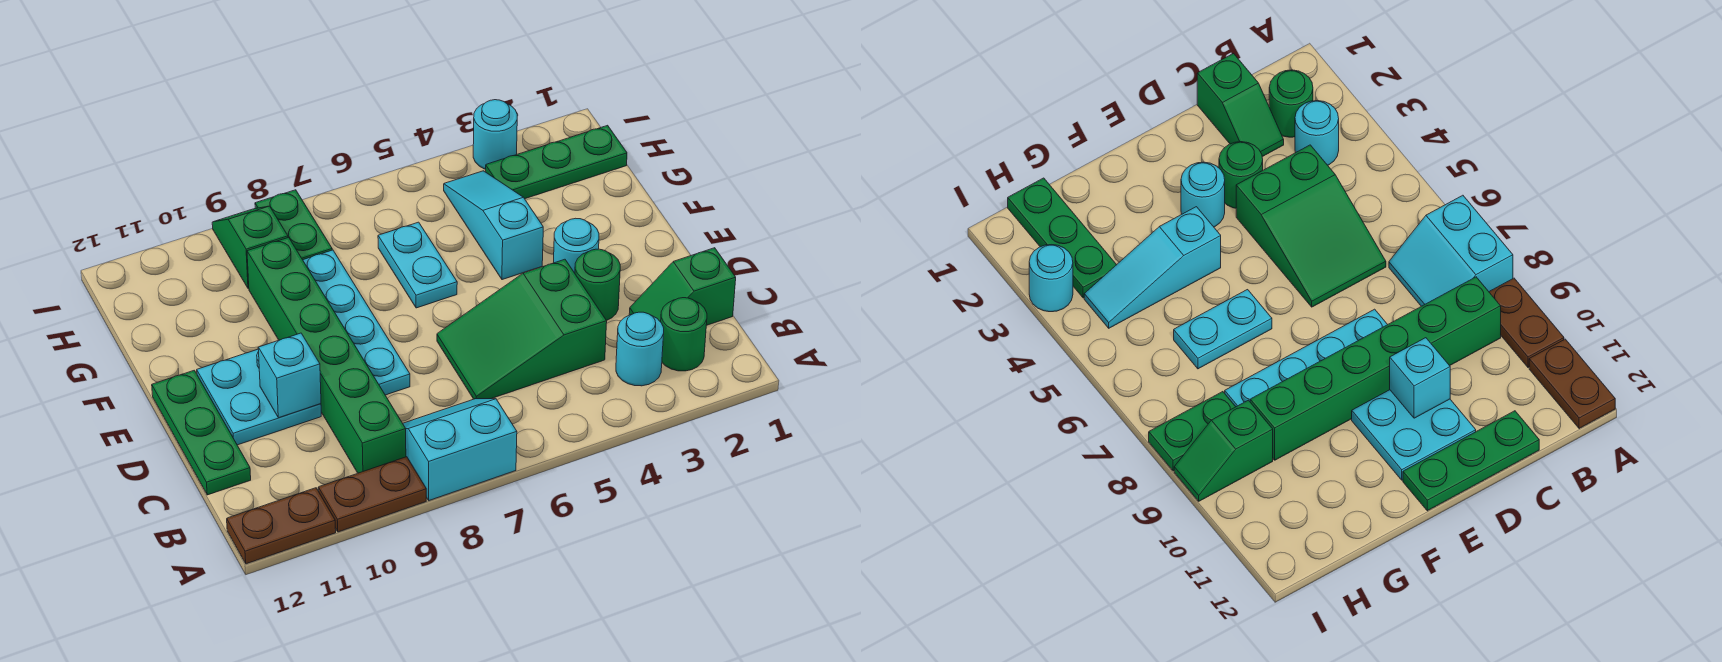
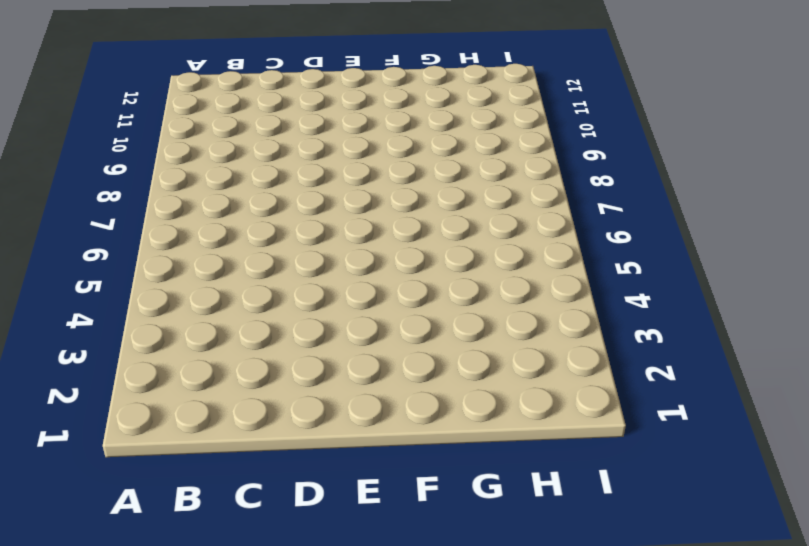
none -> cyan slope A7:B8 level 1 top A
none -> brown plate A9:A10 level 1
none -> brown plate A11:A12 level 1

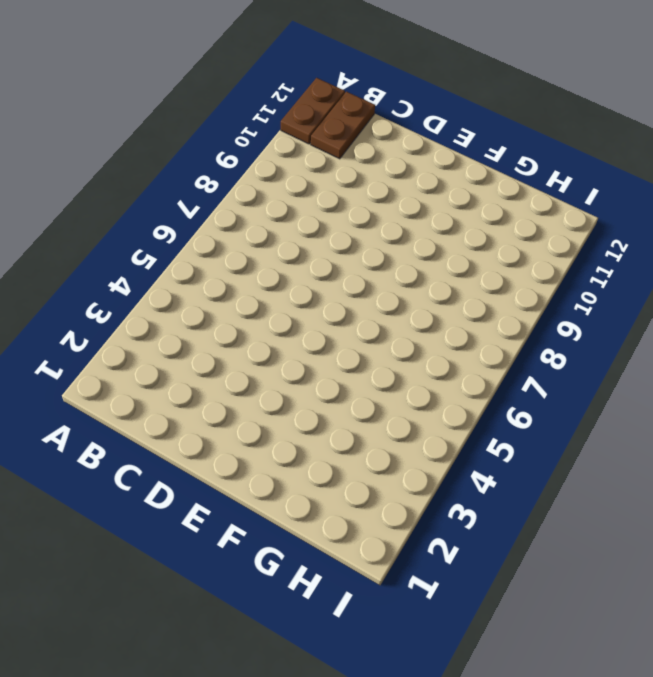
brown plate B11:B12 level 1 -> brown plate A9:A10 level 1
none -> cyan slope A7:B8 level 1 top A
none -> green round brick B2 level 1
none -> cyan round brick B3 level 1

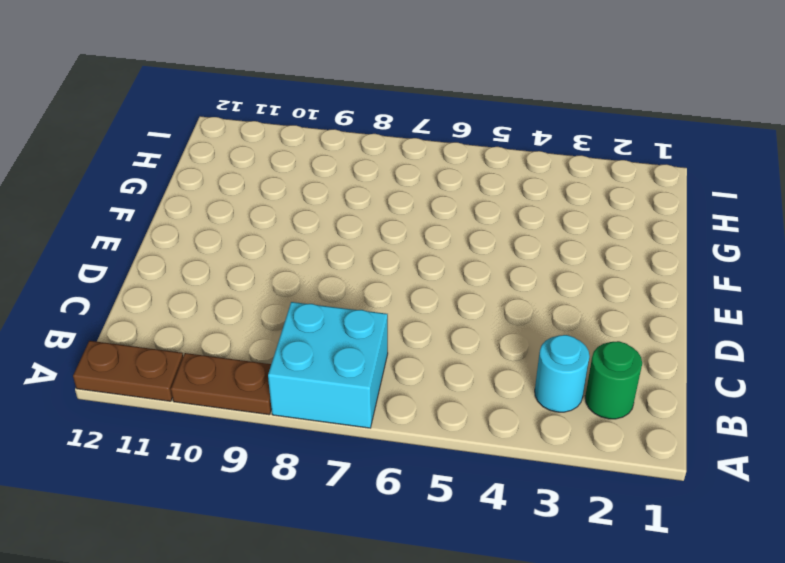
cyan brick A7:B8 level 1 -> cyan slope A7:B8 level 1 top A
none -> green brick B9:G9 level 1
none -> green slope C1:C2 level 1 top 1
none -> green slope C4:D6 level 1 top 4

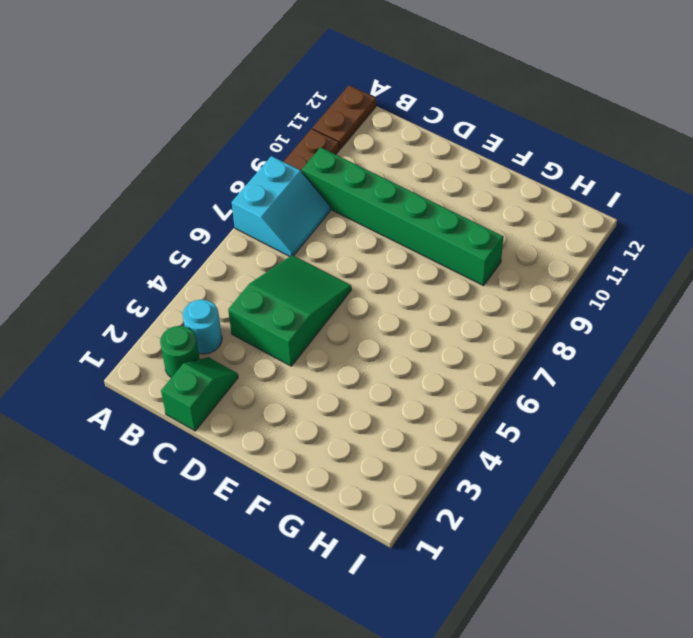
none -> green plate C12:E12 level 1
none -> green round brick D3 level 1
none -> cyan plate D8:G8 level 1

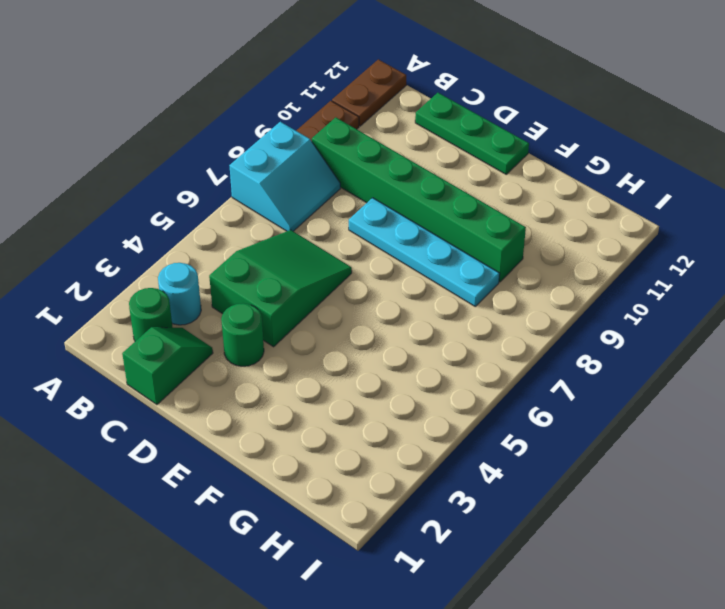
none -> cyan plate D10:E11 level 1
none -> cyan round brick E3 level 1
none -> cyan slope F4:H4 level 1 top F

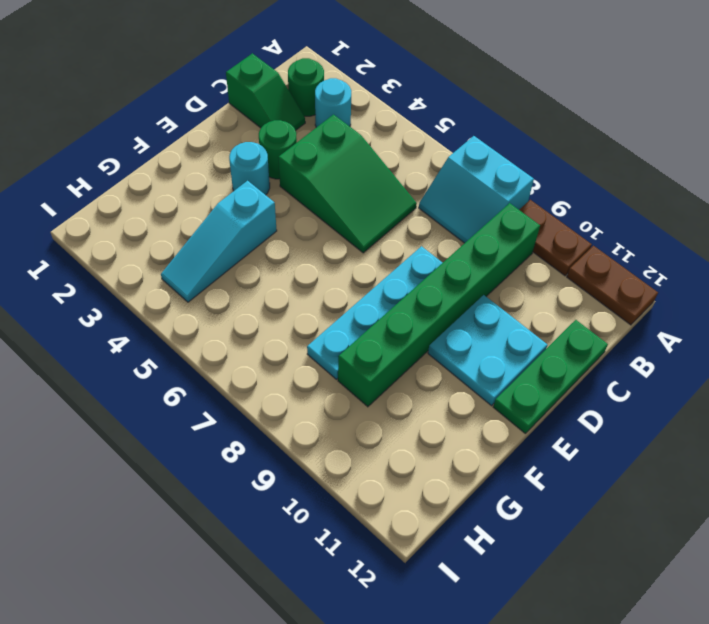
none -> cyan plate F6:G6 level 1
none -> green plate H1:H3 level 1
none -> green plate H8:I8 level 1

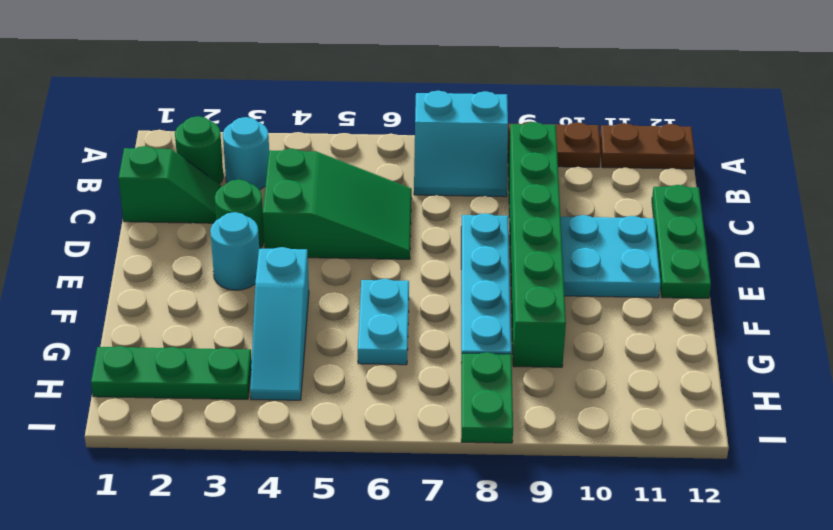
none -> green slope H9:I9 level 1 top H
none -> cyan round brick I3 level 1
none -> cyan brick D10 level 2

